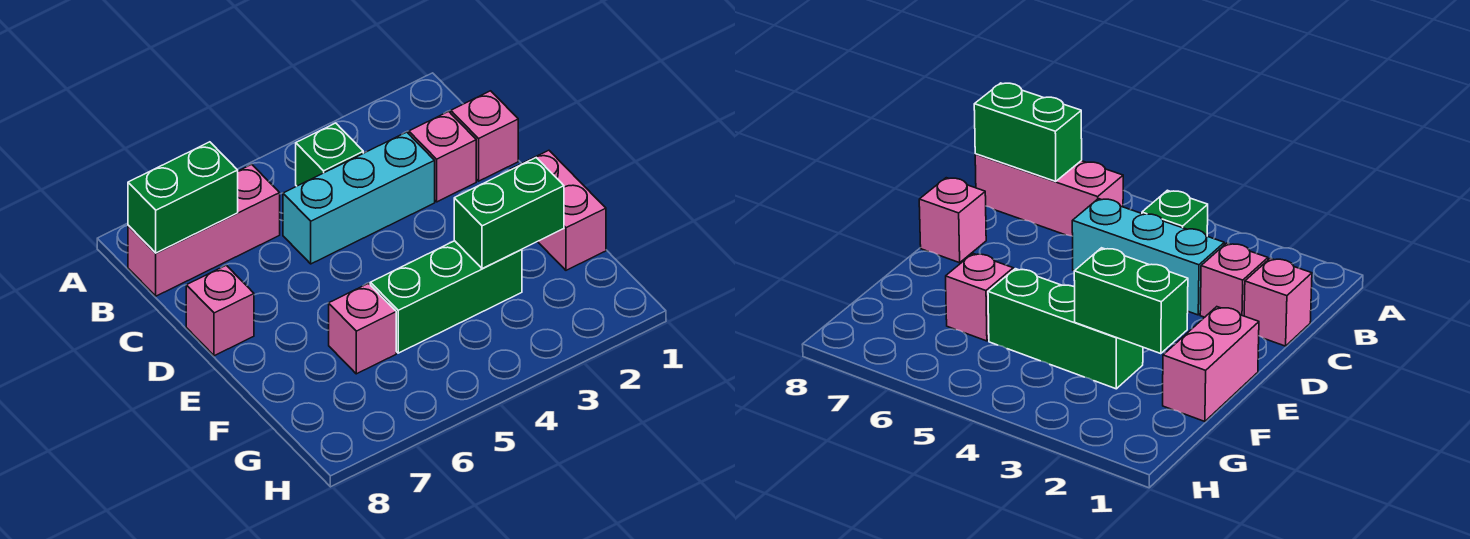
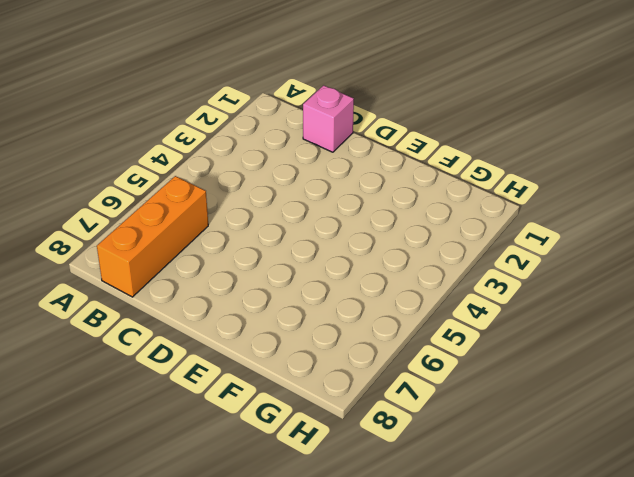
orange brick B6:B8 level 1 -> pink brick B6:B8 level 1
none -> green brick B4 level 1
none -> pink brick C2 level 1

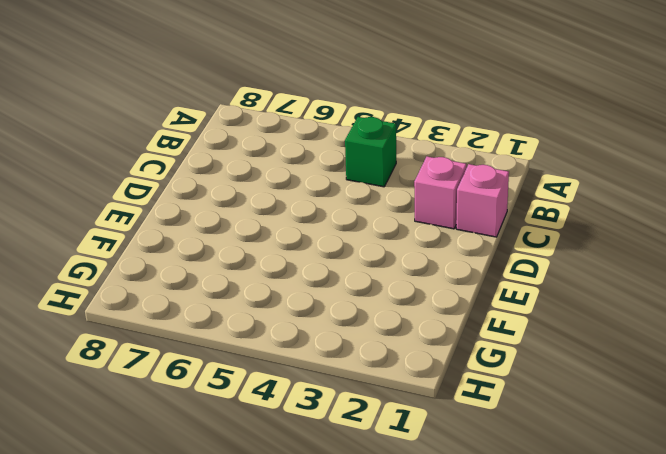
none -> pink brick B6:B8 level 1
none -> cyan brick C3:C5 level 1

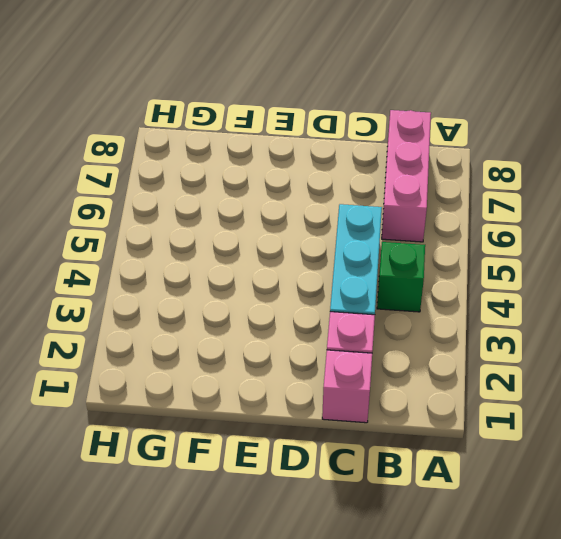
none -> pink brick D8 level 1
none -> pink brick E1:F1 level 1

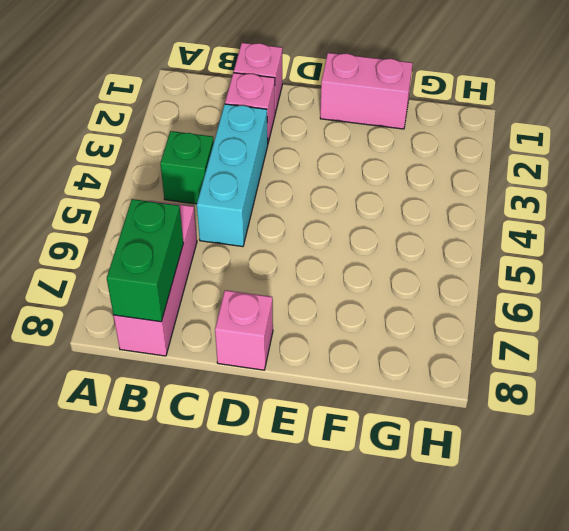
none -> green brick F3:F5 level 1
none -> pink brick F6 level 1

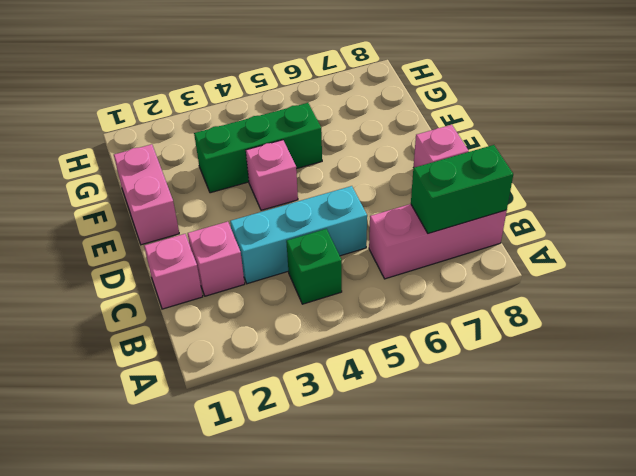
pink brick E4 level 1 -> pink brick F6 level 1
none -> green brick F2:F3 level 2

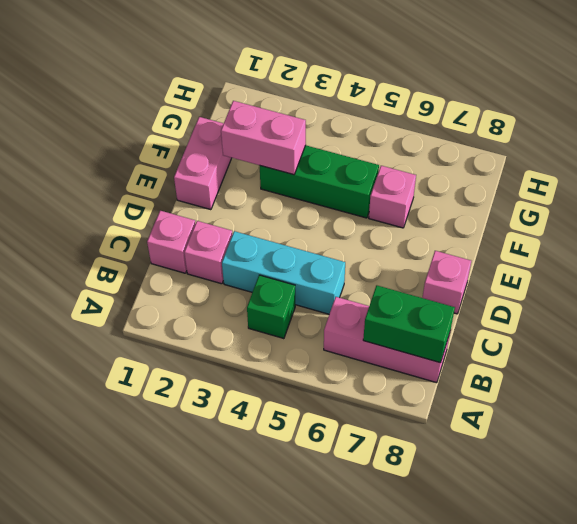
pink brick F2:F3 level 2 -> green brick F2:F3 level 2

